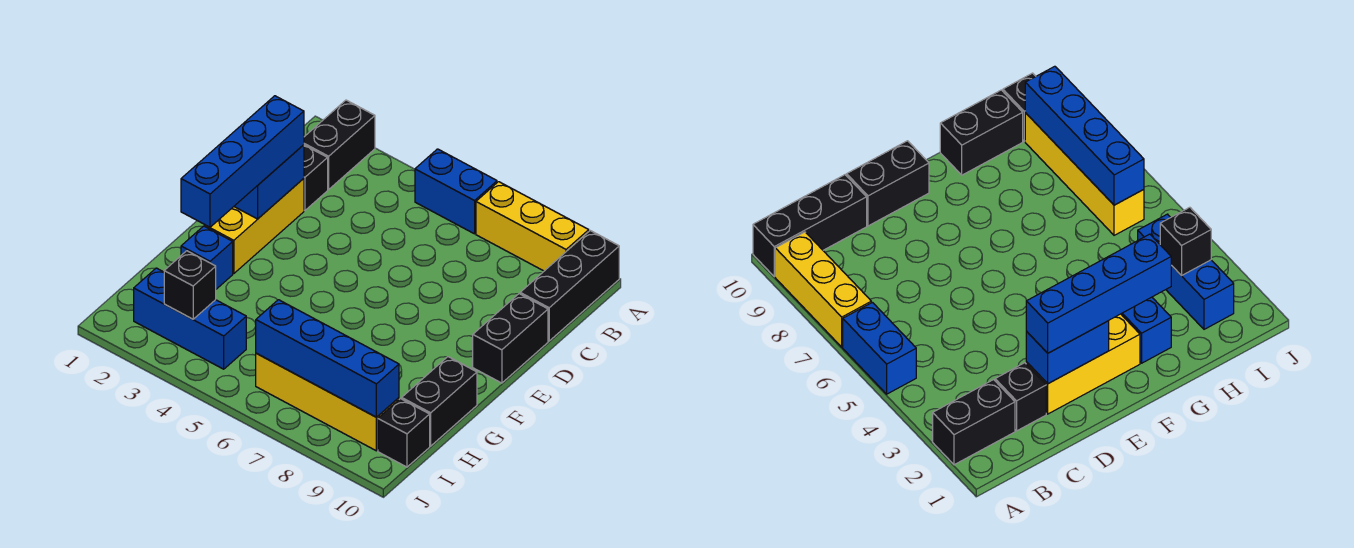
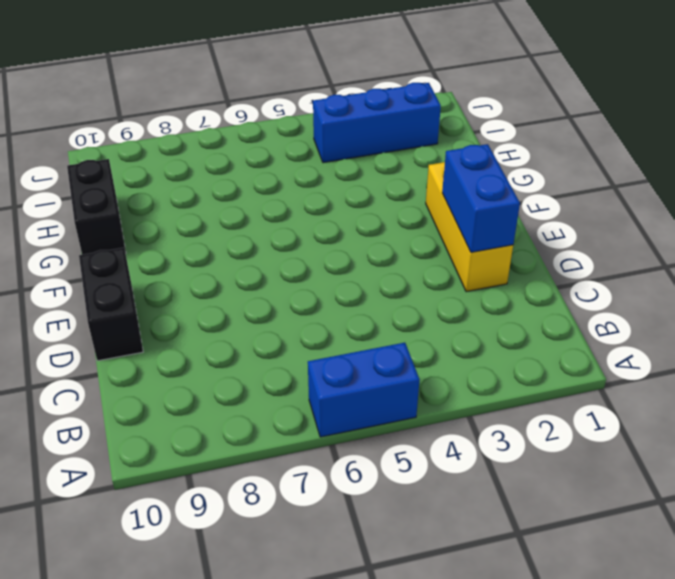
none -> black brick A2:B2 level 1
none -> yellow brick A7:A9 level 1
none -> black brick A10:C10 level 1

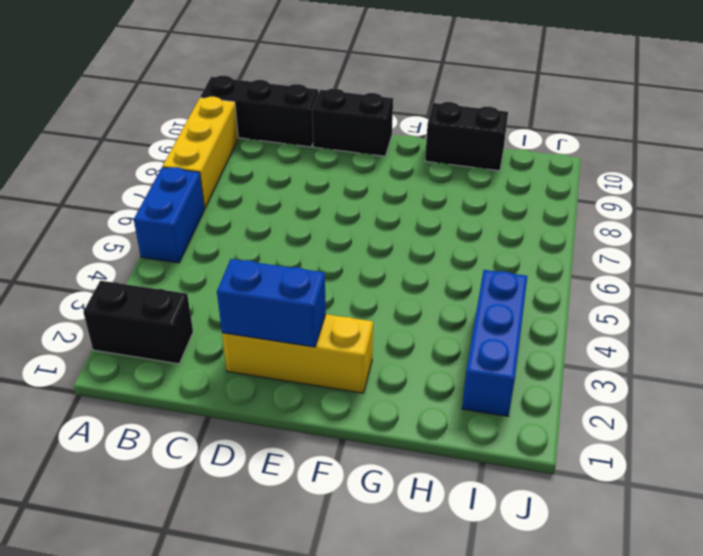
none -> black brick C2 level 1
none -> blue brick G2 level 1
none -> yellow brick I6:I9 level 1

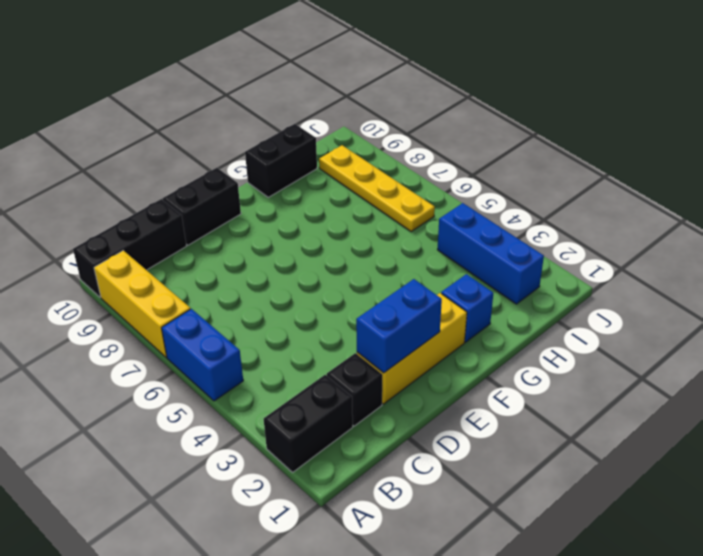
yellow plate I6:I9 level 1 -> yellow brick I6:I9 level 1
none -> black brick I10 level 1
none -> black brick I3 level 2
none -> blue brick I6:I9 level 2

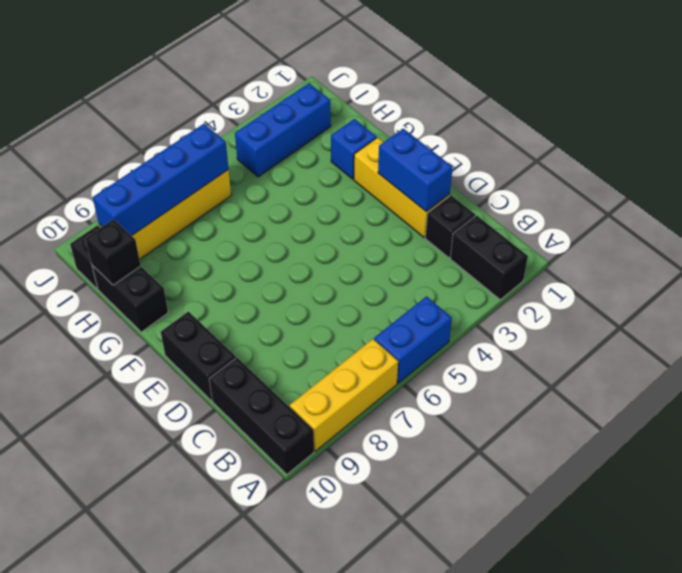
black brick H10 level 2 -> black brick I3 level 2
none -> blue brick D2:G2 level 3

